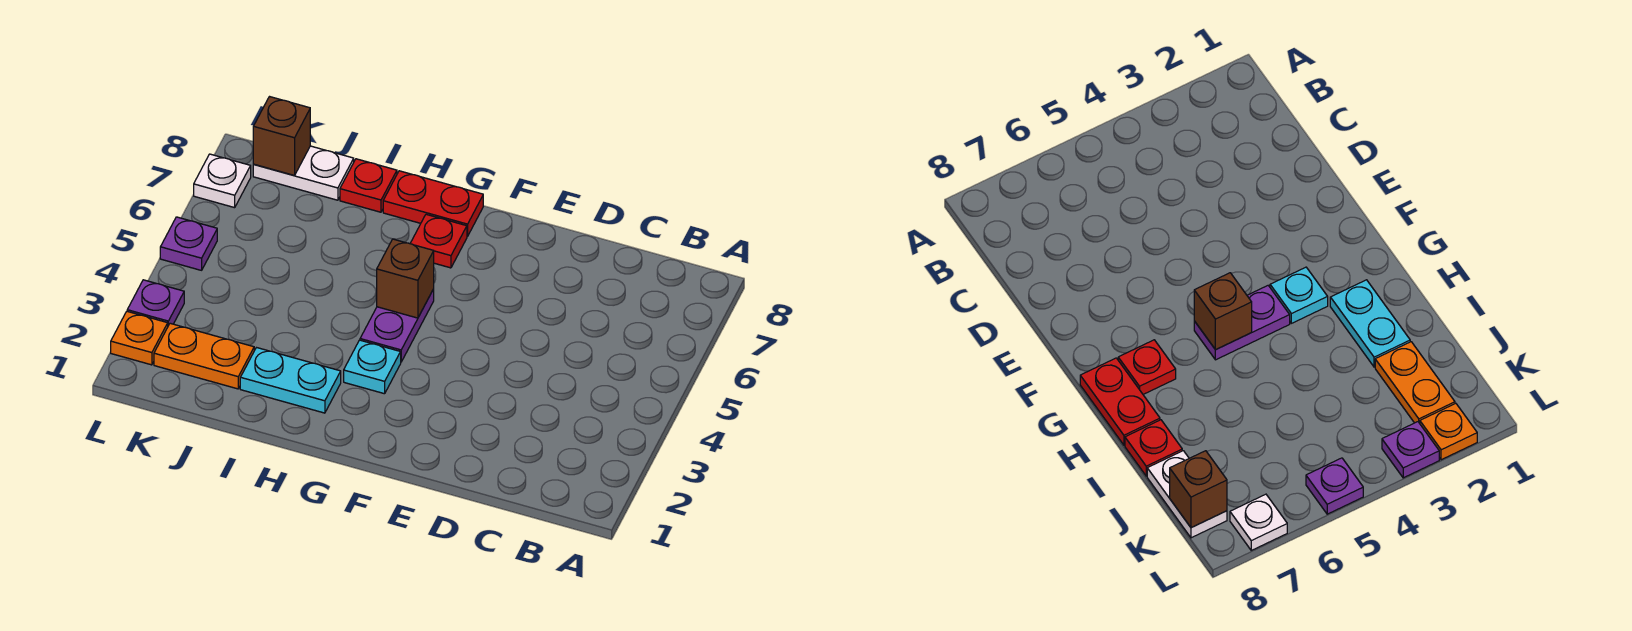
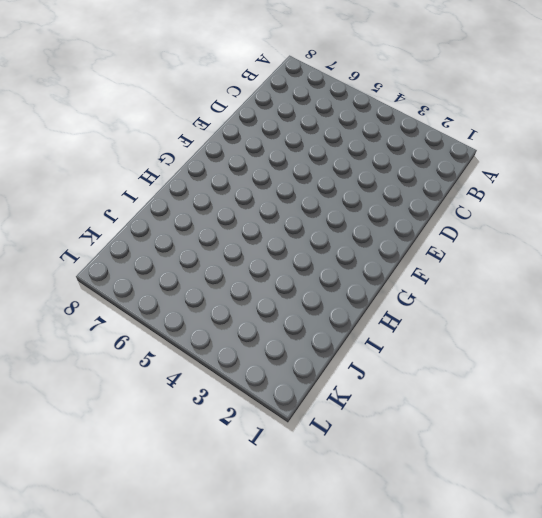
none -> cyan plate G3 level 1
none -> purple plate G4:G5 level 1
none -> red plate G7 level 1

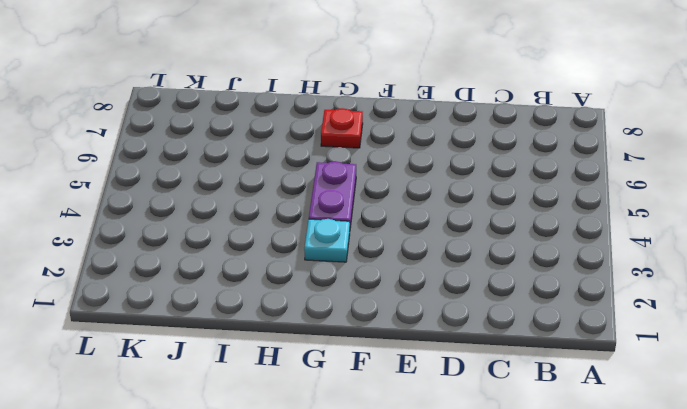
none -> red plate G8:H8 level 1
none -> cyan plate H2:I2 level 1
none -> red plate I8 level 1

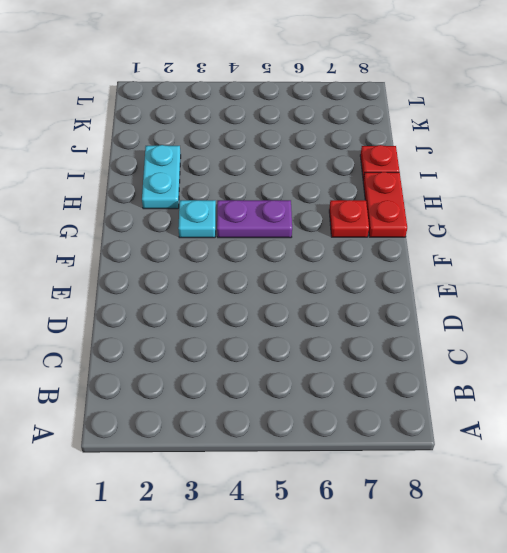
none -> orange plate J2:K2 level 1
none -> white plate J8:K8 level 1
none -> orange plate L2 level 1

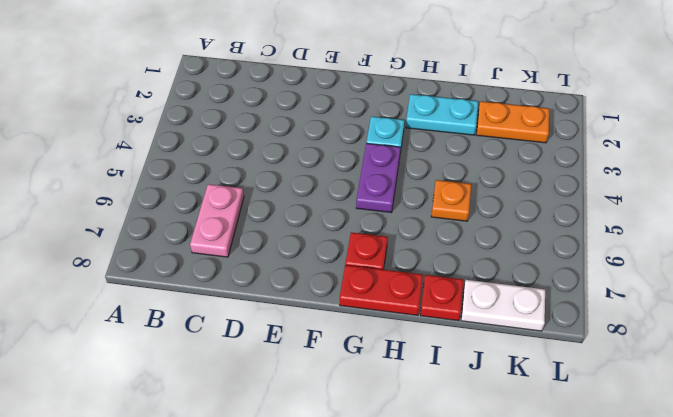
pink plate C6:C7 level 1 -> none
orange plate I5 level 1 -> orange plate L2 level 1
none -> purple plate L3 level 1
none -> purple plate L5 level 1
none -> white plate L7 level 1

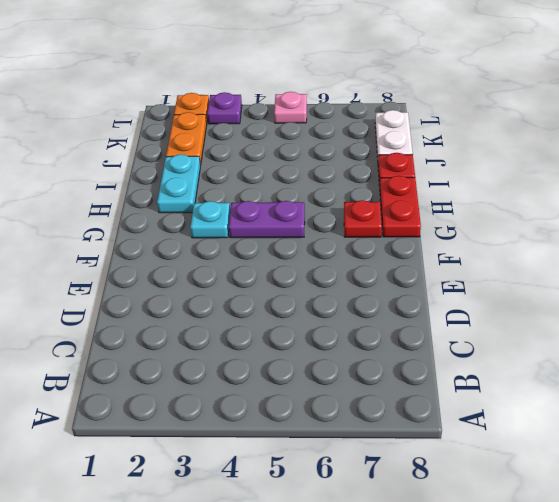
pink plate L5 level 1 -> purple plate L5 level 1
none -> white plate L7 level 1
none -> brown brick G5 level 2
none -> brown brick K8 level 2

